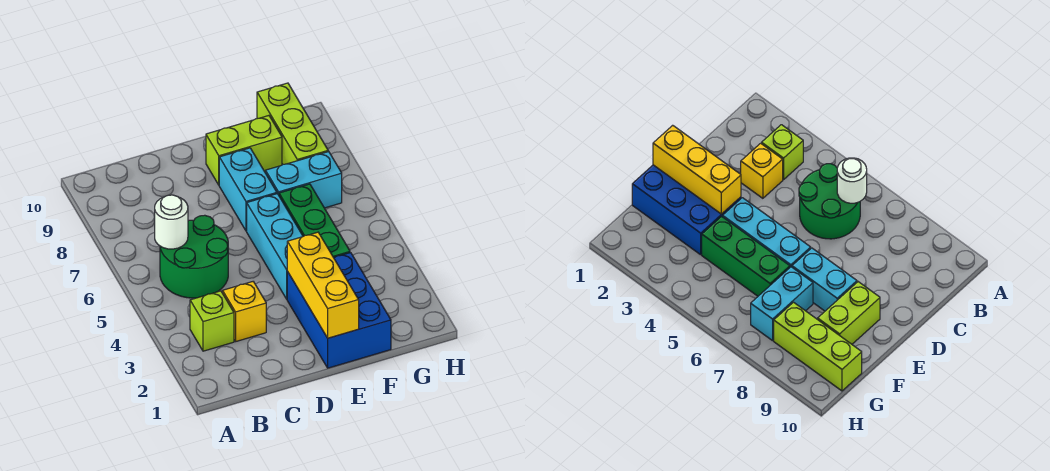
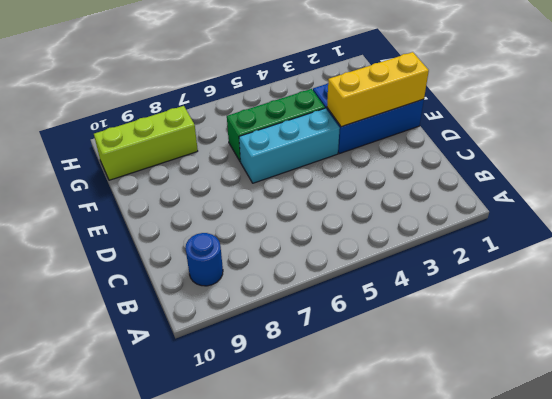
blue round brick B9 level 1 -> none
none -> lime brick B3 level 1
none -> green round brick B5:C6 level 1
none -> yellow brick C3 level 1

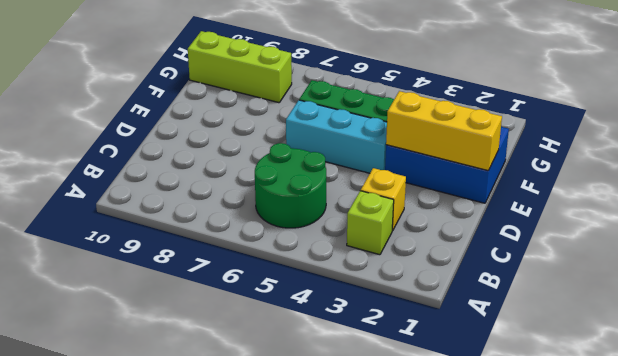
none -> cyan brick E7:E8 level 1
none -> lime brick E9:F9 level 1
none -> cyan brick F7:G7 level 1

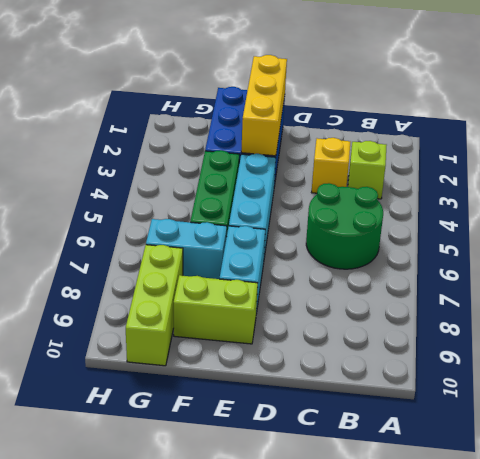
none -> white round brick B6 level 2

